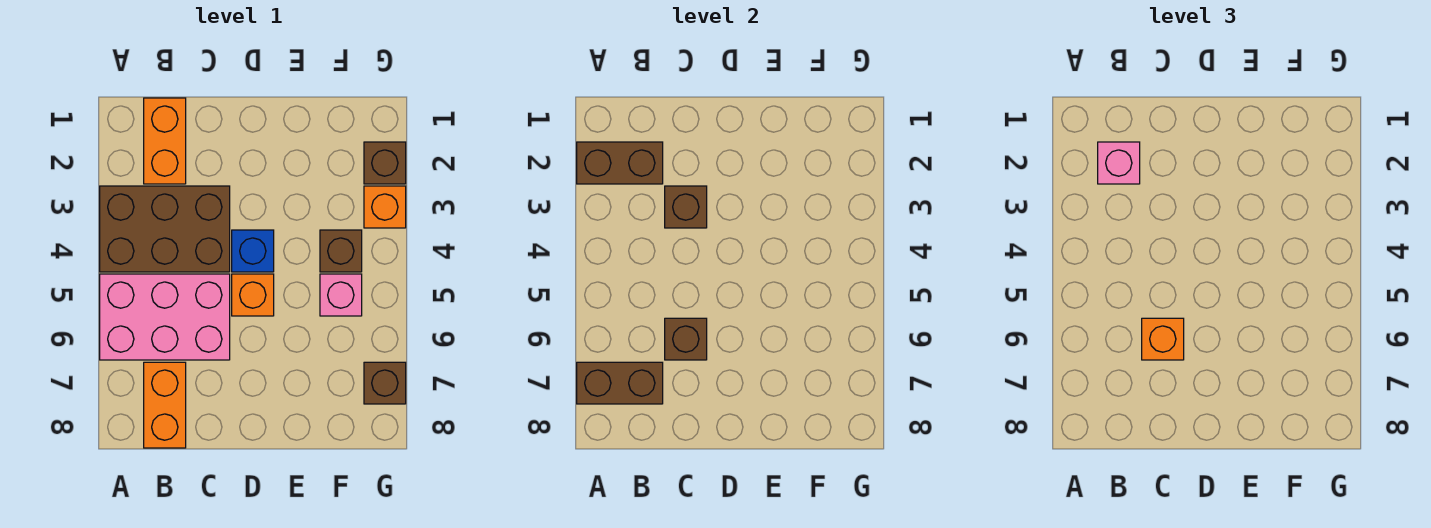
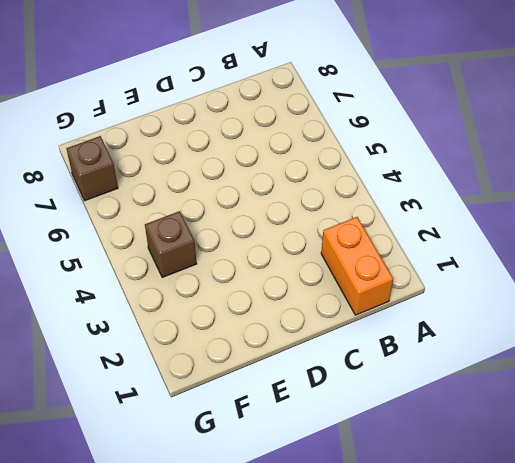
none -> brown brick A3:C4 level 1
none -> pink brick A5:C6 level 1
none -> orange brick B7:B8 level 1

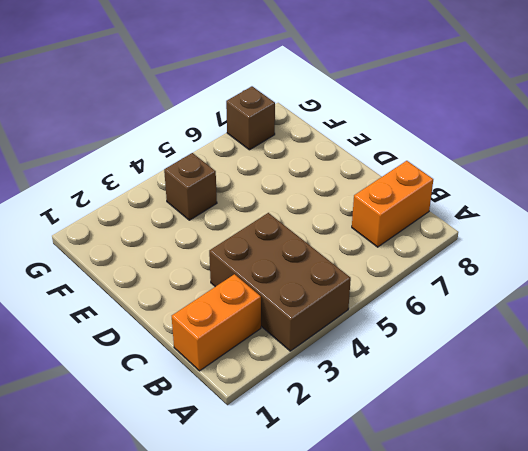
none -> pink brick A5:C6 level 1
none -> blue brick D4 level 1
none -> orange brick D5 level 1

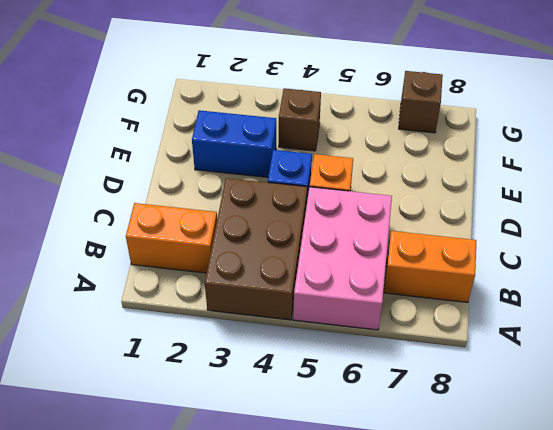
blue brick E2:E3 level 1 -> none
none -> pink brick F5 level 1
none -> brown brick G2 level 1
none -> orange brick G3 level 1

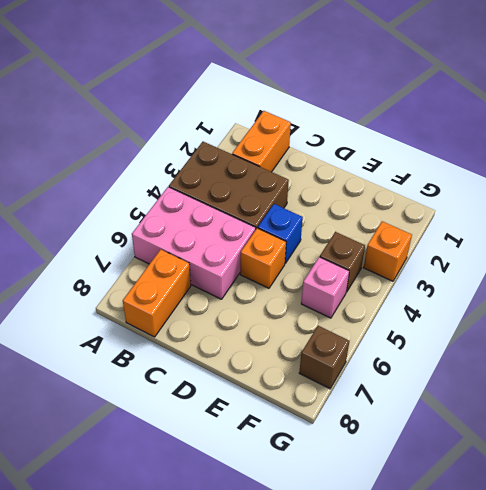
none -> brown brick G2 level 1
none -> brown brick A2:B2 level 2
none -> brown brick A7:B7 level 2

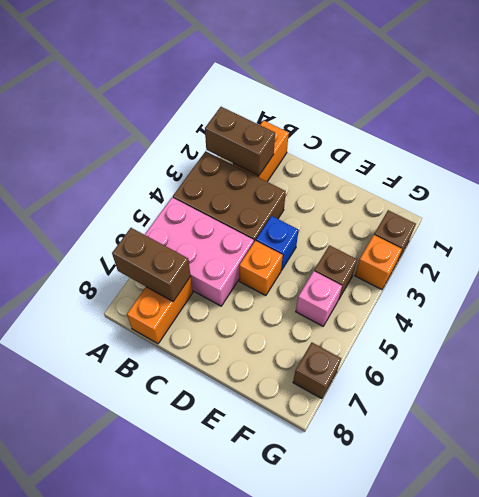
none -> brown brick C3 level 2
none -> brown brick C6 level 2
none -> pink brick B2 level 3

